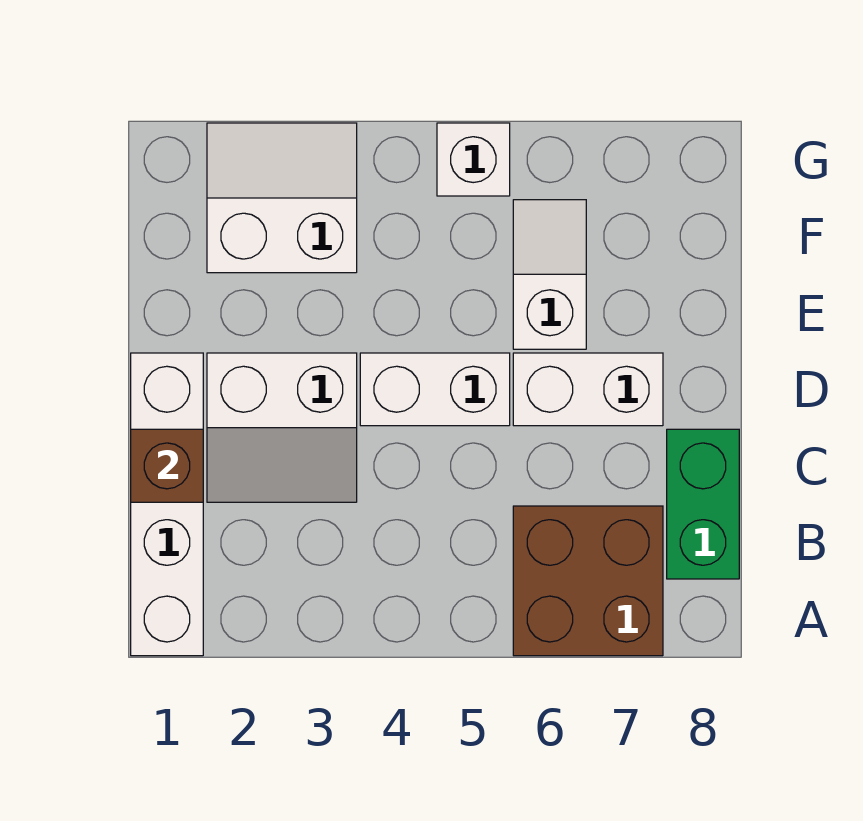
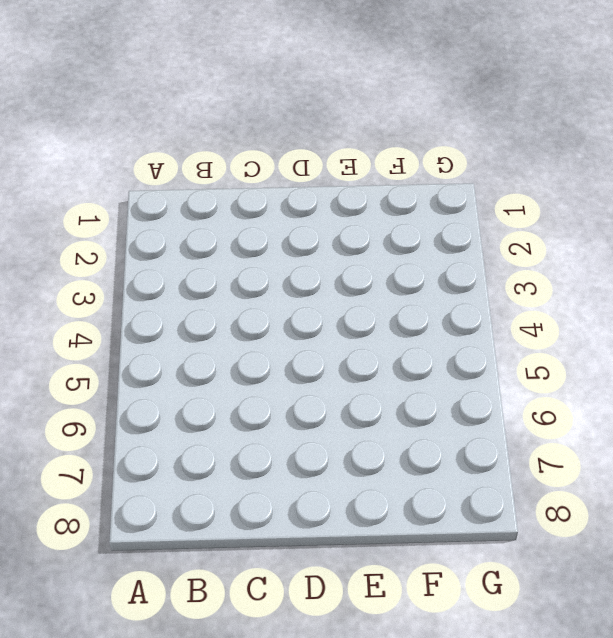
none -> white brick A1:D1 level 1
none -> brown brick A6:B7 level 1

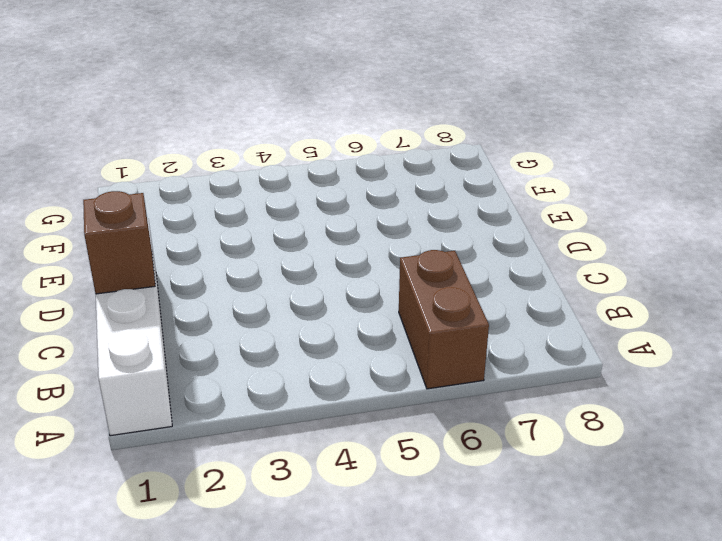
brown brick A6:B6 level 1 -> brown brick A6:B7 level 1
none -> green brick B8:C8 level 1
none -> white slope C2:D3 level 1 top D

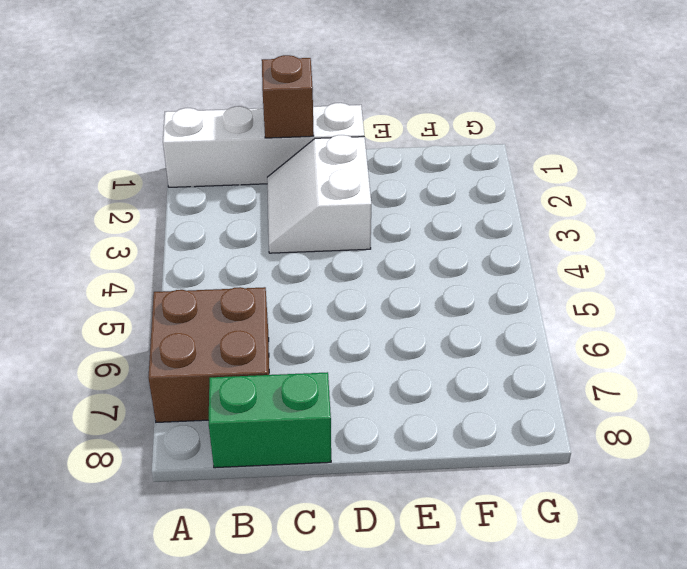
none -> white brick D4:D5 level 1
none -> white brick D6:D7 level 1

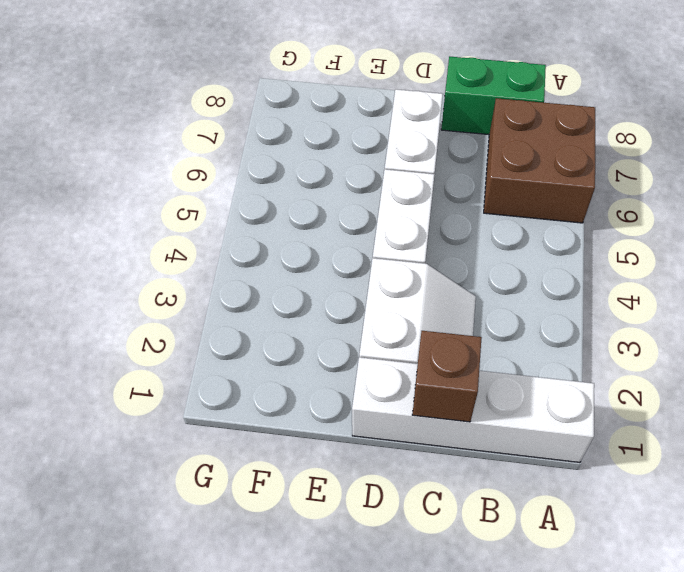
none -> white slope E6:F6 level 1 top E
none -> white slope F2:G3 level 1 top F

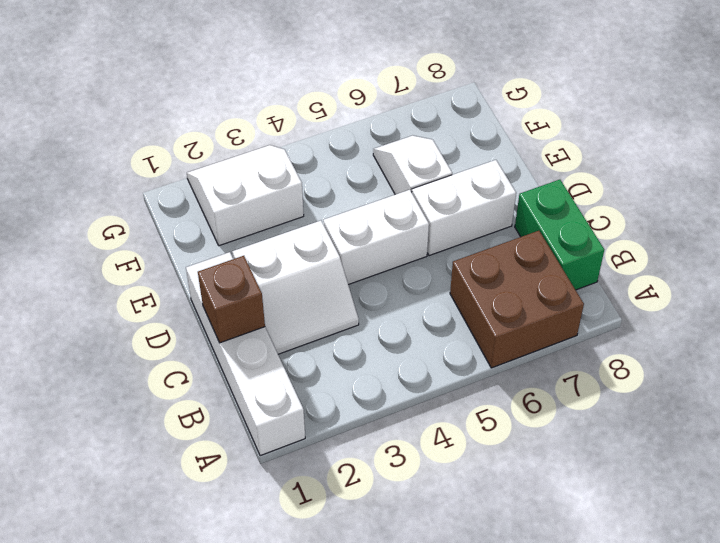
none -> white brick G5 level 1

